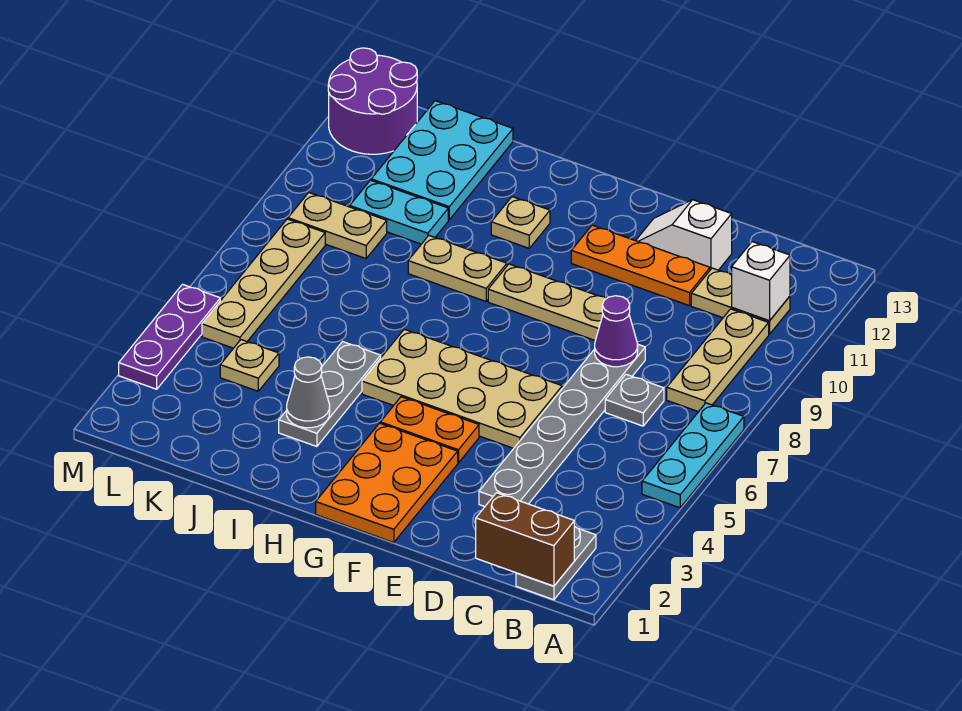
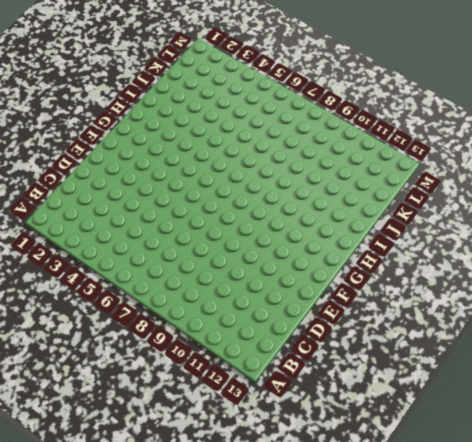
none -> cyan plate A5:A7 level 1
none -> grey plate B1:B2 level 1
none -> tan plate B8:B10 level 1

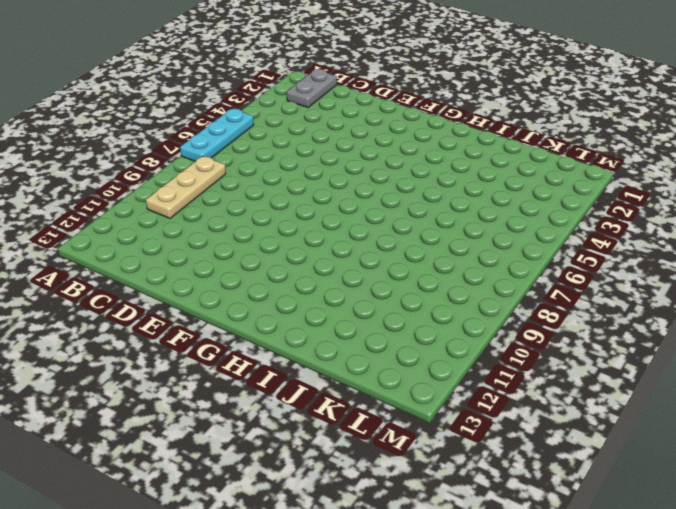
none -> tan plate B11:C11 level 1
none -> grey plate C7 level 1
none -> grey plate D3:D8 level 1

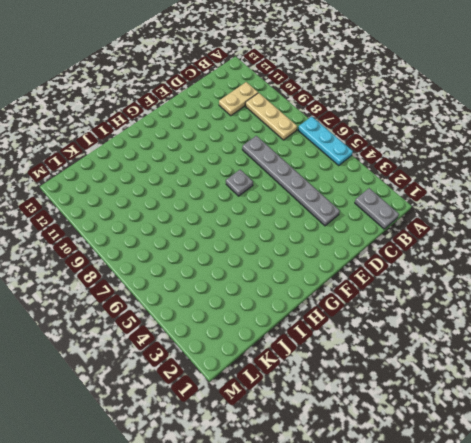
grey plate F7 level 1 -> grey plate C7 level 1
none -> orange plate D11:F11 level 1
none -> white slope D12:E12 level 1 top D
none -> tan plate E5:H6 level 1

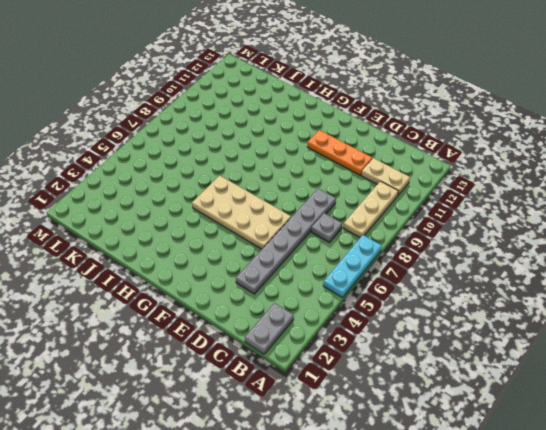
none -> white slope D12:E12 level 1 top D
none -> tan plate E9:G9 level 1
none -> orange plate F1:G3 level 1

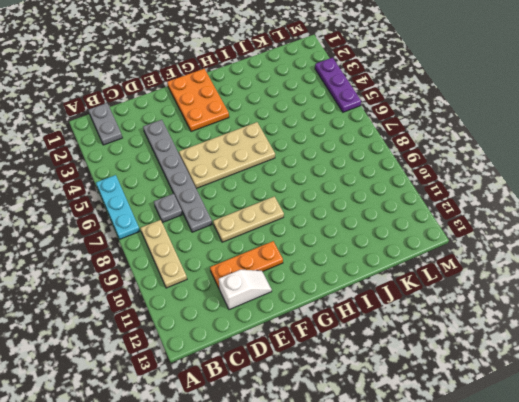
none -> tan plate B11:C11 level 1
none -> orange plate F4:G4 level 1
none -> tan plate H9:I9 level 1

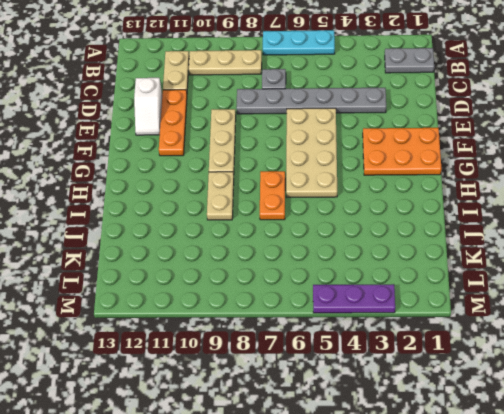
orange plate H7:I7 level 1 -> orange plate F4:G4 level 1
none -> tan plate H11 level 1
none -> grey plate I3:I5 level 1
none -> cyan plate J10:K10 level 1

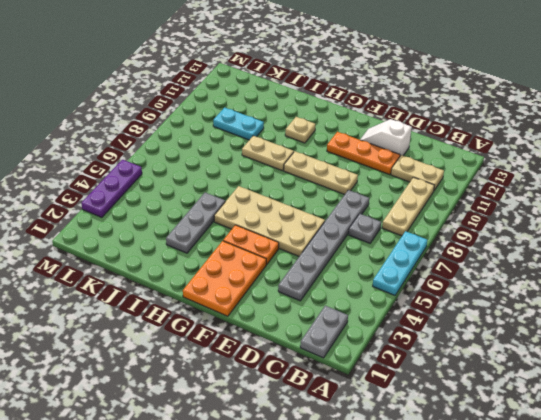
none -> cyan plate J11:K13 level 1
none -> tan plate K4 level 1
none -> tan plate K9:L9 level 1

